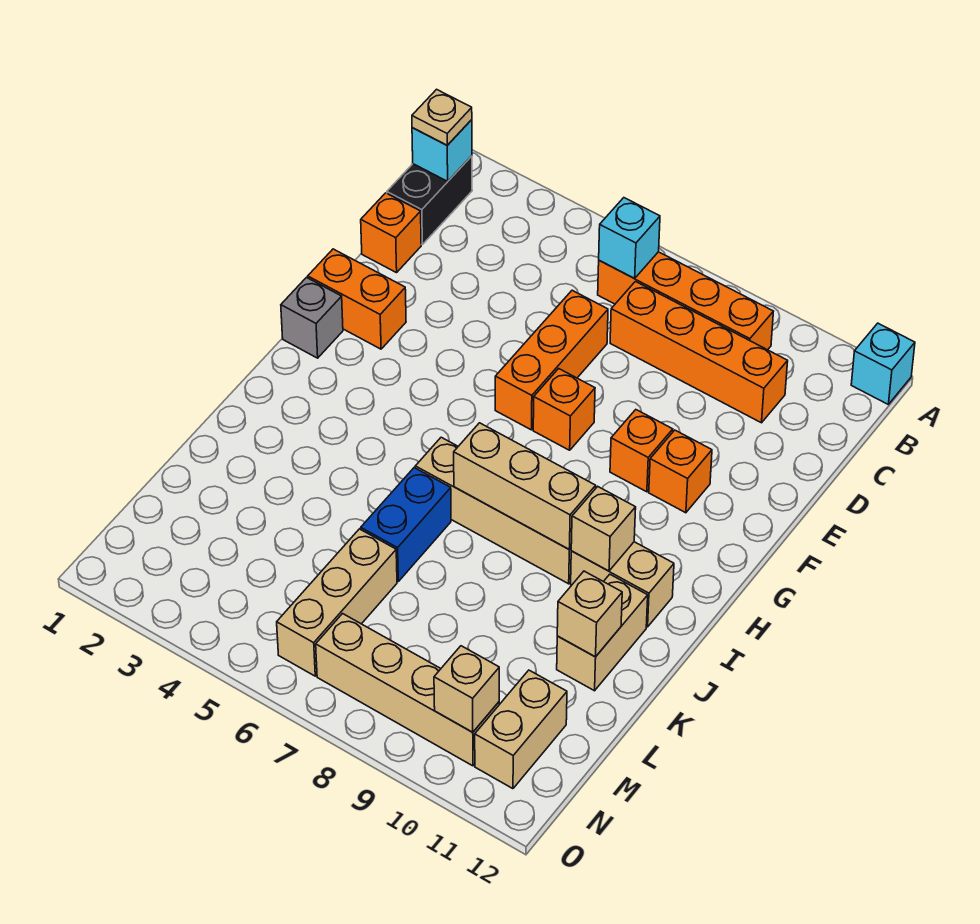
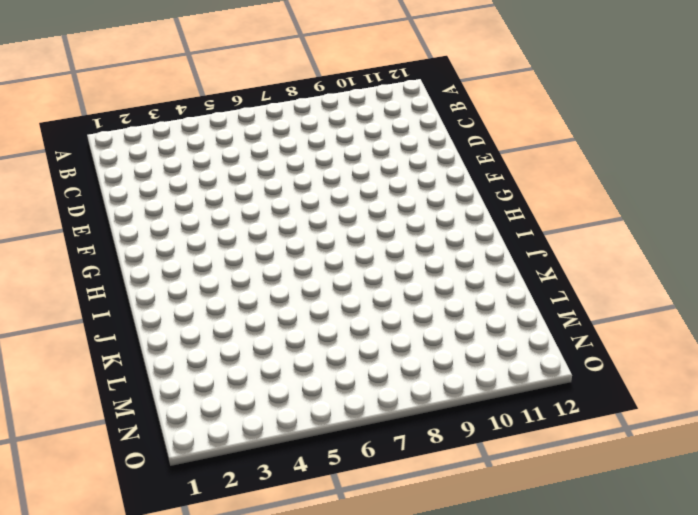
none -> cyan brick A12 level 1
none -> black brick B1:C1 level 1
none -> orange brick B6:B9 level 1

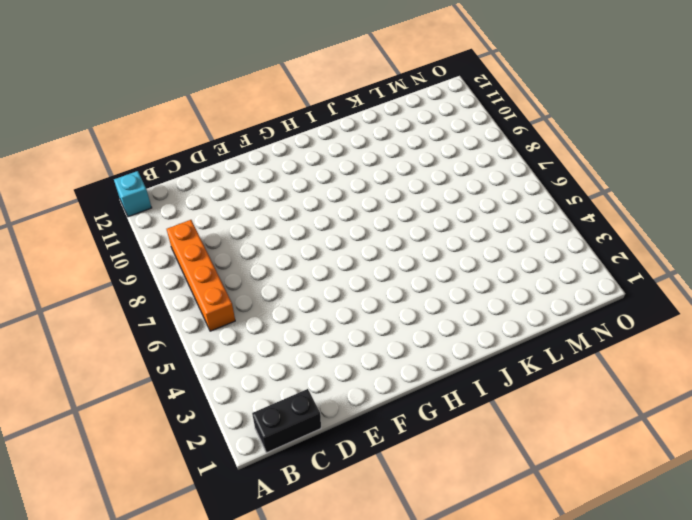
none -> orange brick C7:C10 level 1
none -> orange brick D1 level 1
none -> orange brick D6:F6 level 1

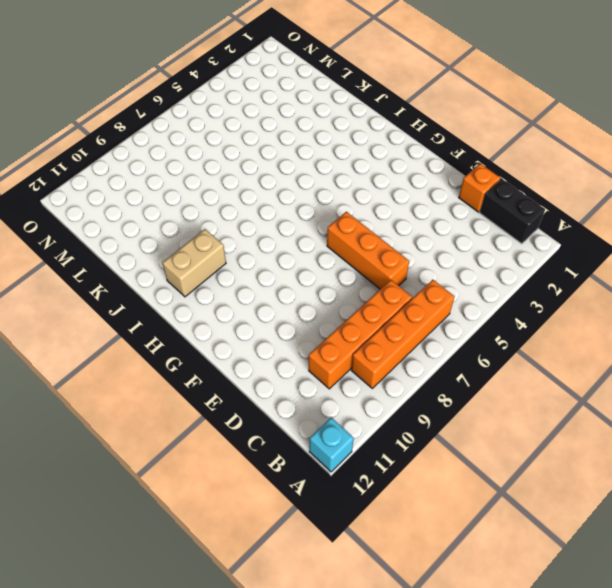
none -> orange brick F1:F2 level 1
none -> orange brick F7 level 1
none -> orange brick F9 level 1

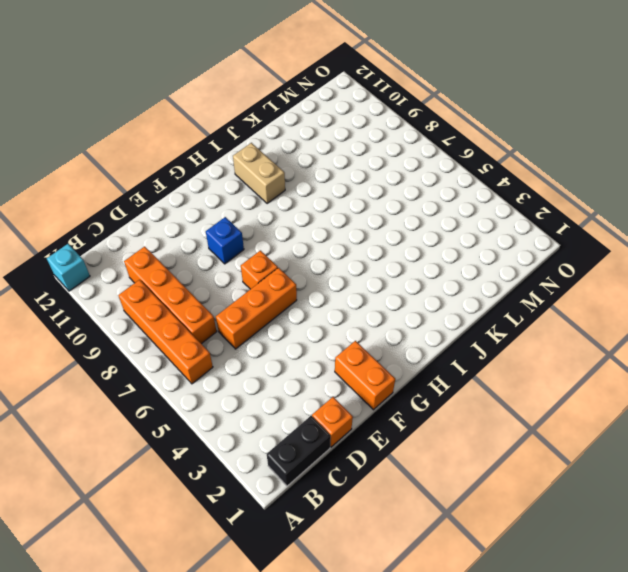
blue brick F9 level 1 -> orange brick F9 level 1
none -> orange brick F10 level 1
none -> grey brick G1 level 1
none -> tan brick I6:I9 level 1

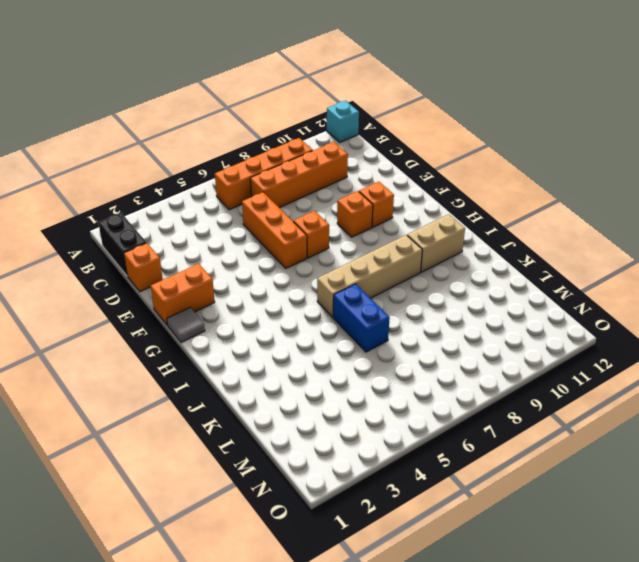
grey tile G1 level 1 -> grey brick G1 level 1
none -> tan brick J11:K11 level 1
none -> tan brick L6:N6 level 1
none -> tan brick M11:N11 level 1

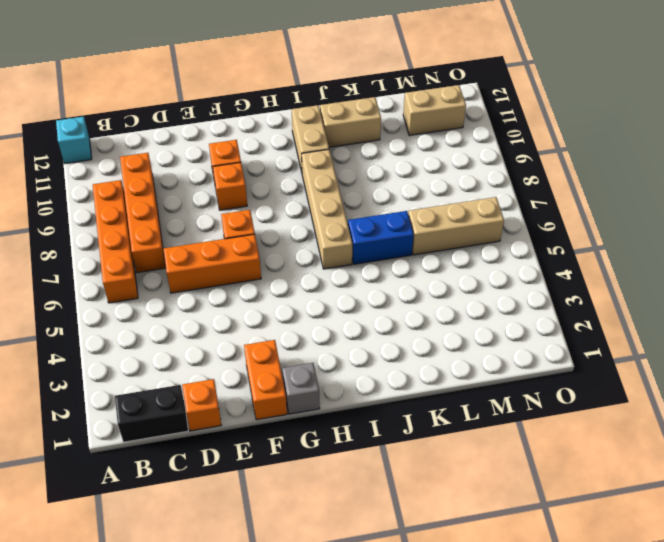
none -> tan brick N7:N10 level 1
none -> cyan brick B1 level 2
none -> cyan brick B6 level 2

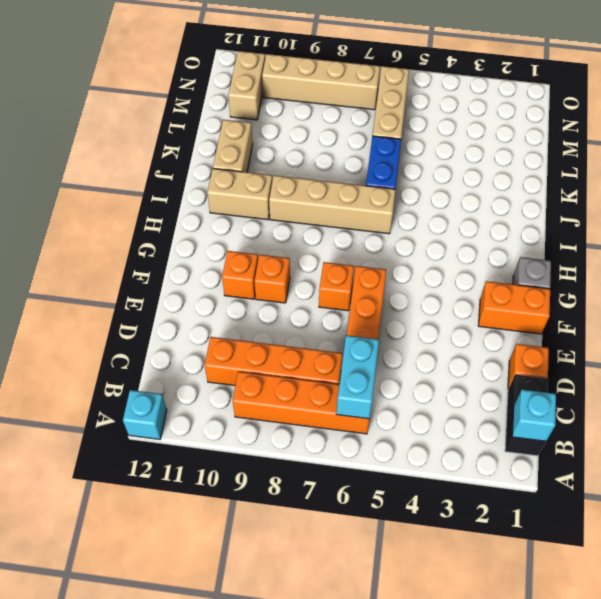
cyan brick B6:C6 level 2 -> cyan brick B6 level 2
none -> tan brick I7:I9 level 2
none -> tan brick I10 level 2
none -> tan brick K11 level 2

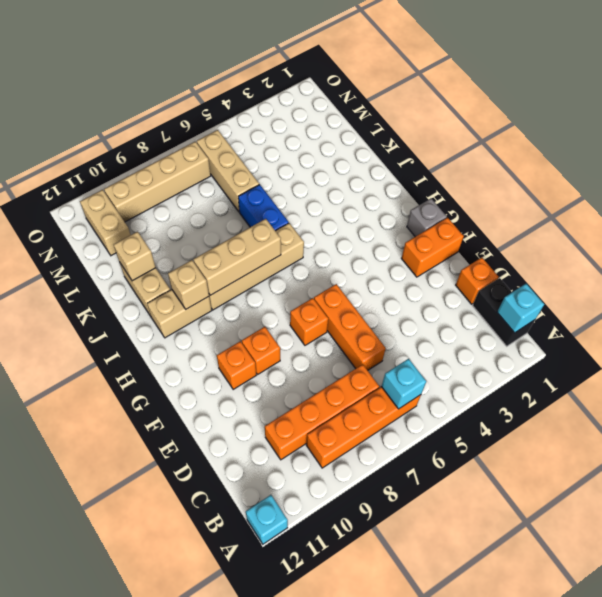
none -> tan brick N10 level 2
none -> tan plate B1 level 3

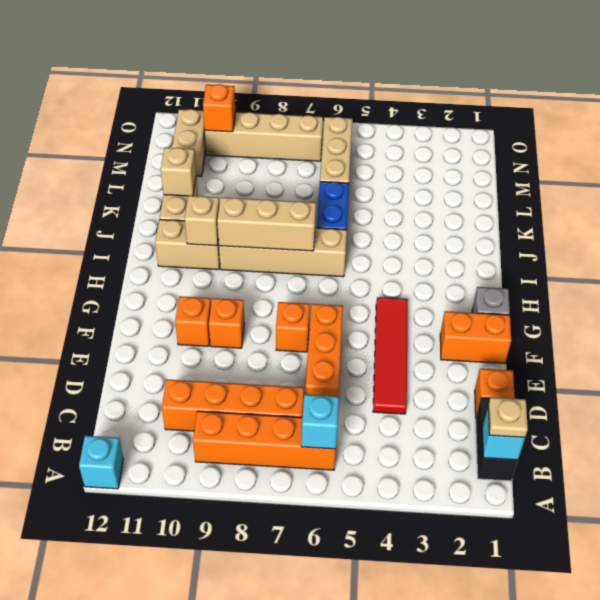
red tile D4:G4 level 1 -> none
orange brick N10 level 2 -> tan brick N10 level 2

